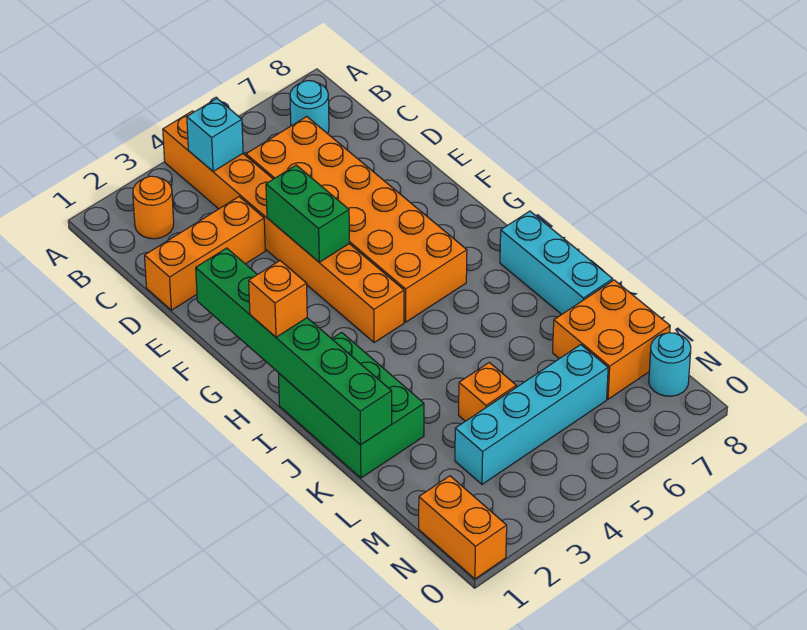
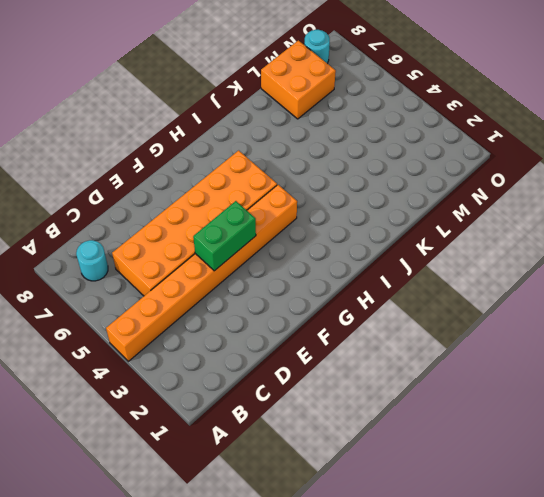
none -> orange round brick B2 level 1
none -> orange brick D1:D3 level 1
none -> green brick I1:K2 level 1

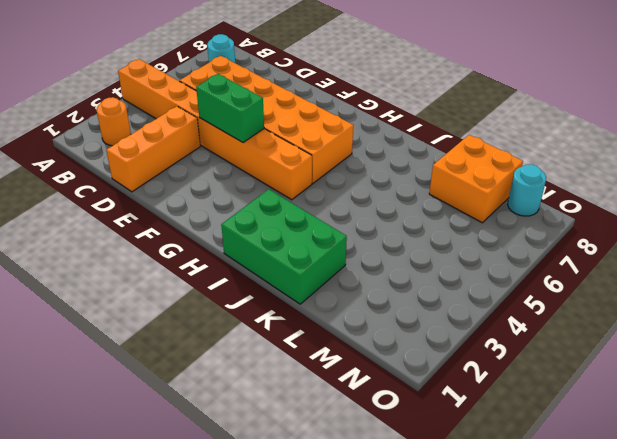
none -> cyan brick I8:K8 level 1
none -> orange brick L4 level 1
none -> cyan brick M3:M6 level 1

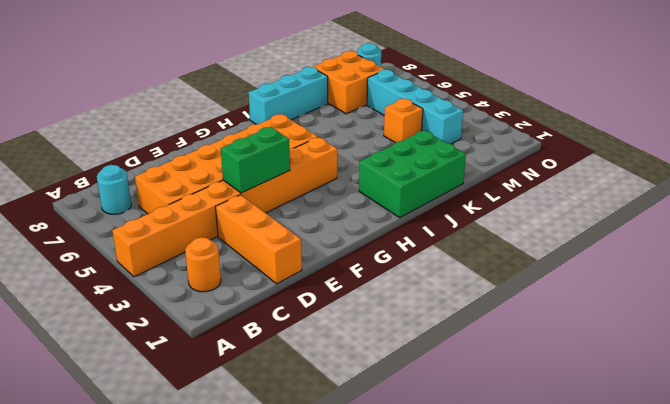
none -> orange brick N1:O1 level 1
none -> cyan brick B4 level 2
none -> green brick F1:K1 level 2

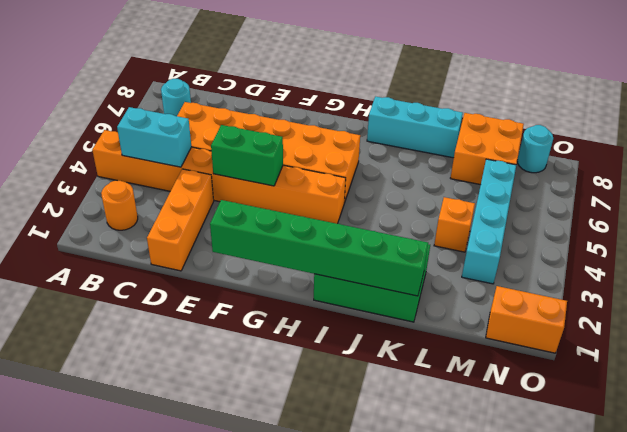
cyan brick B4:C4 level 2 -> cyan brick B4 level 2
none -> orange brick H1 level 3

